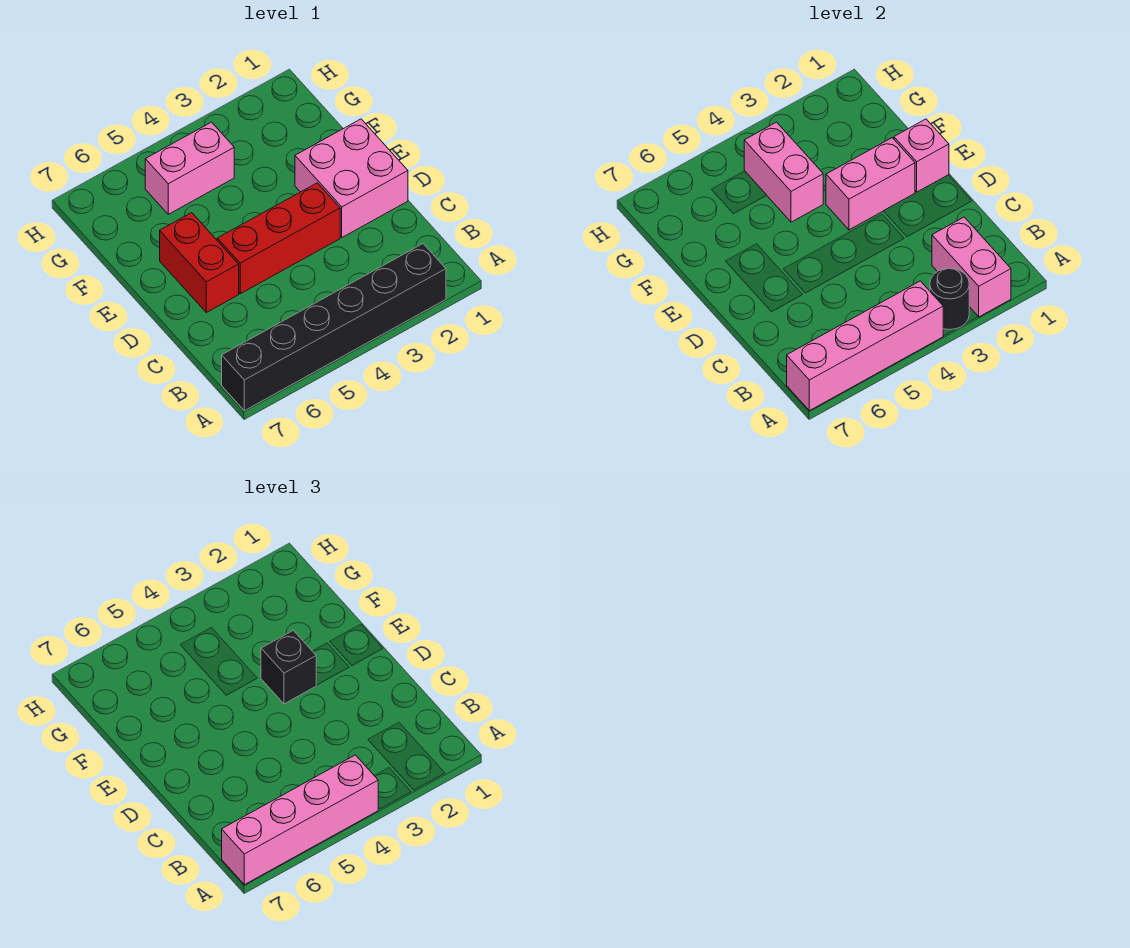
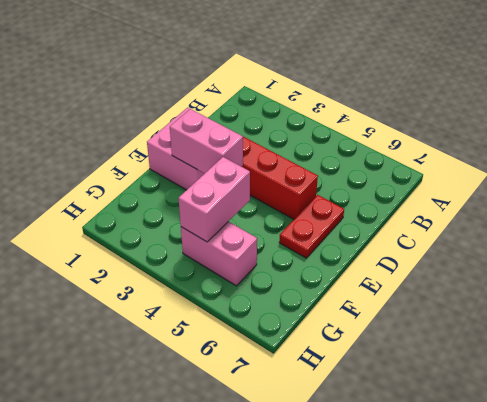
red plate D6:E6 level 1 -> red brick D6:E6 level 1
none -> black brick A2:A7 level 1
none -> pink brick A2:B2 level 2
none -> black round brick A3 level 2

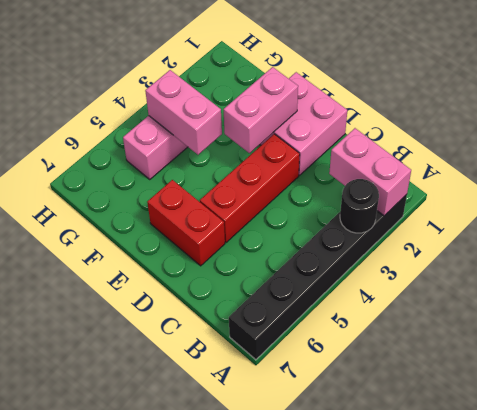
none -> pink brick A4:A7 level 2
none -> pink brick E1 level 2
none -> pink brick A4:A7 level 3

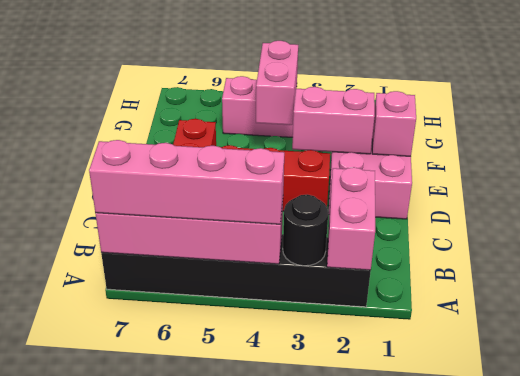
none -> black brick E3 level 3

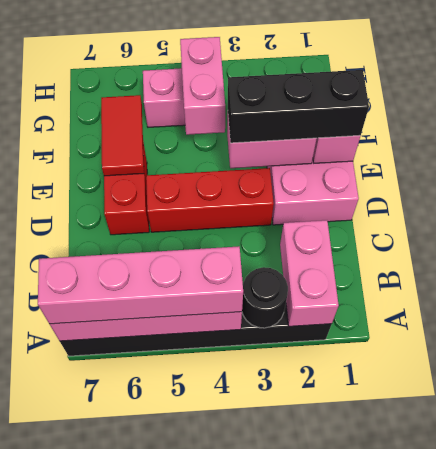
black brick E1:E3 level 3 -> black brick E3 level 3
red tile E6:F6 level 2 -> none

